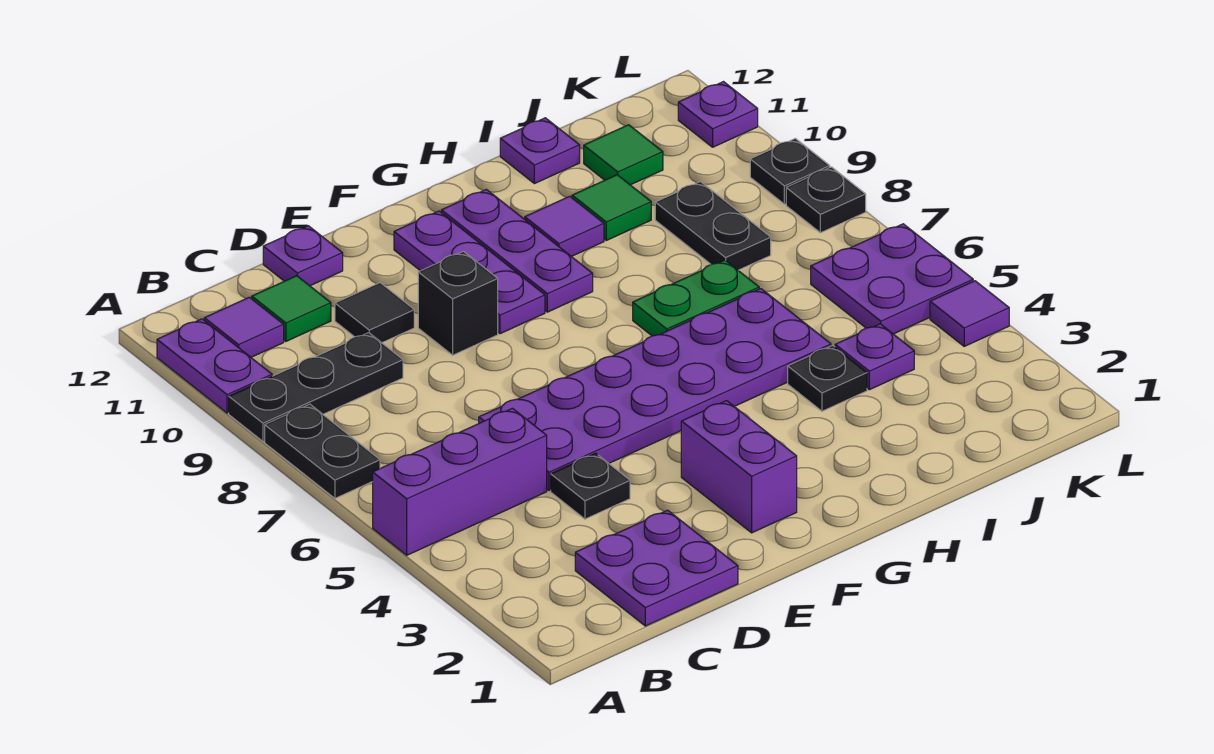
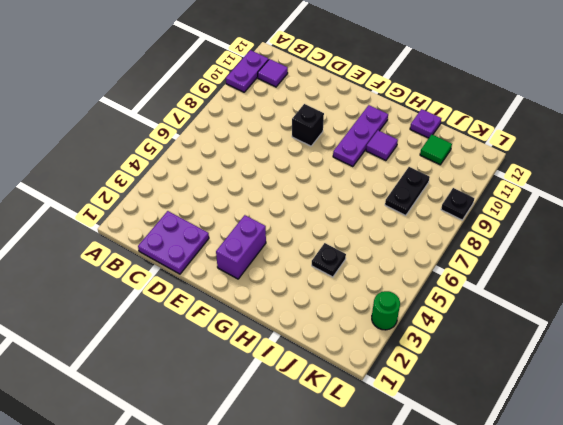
green round brick L3 level 1 -> none
none -> purple brick A5:C5 level 1
none -> black plate A7:A8 level 1
none -> black plate A9:C9 level 1

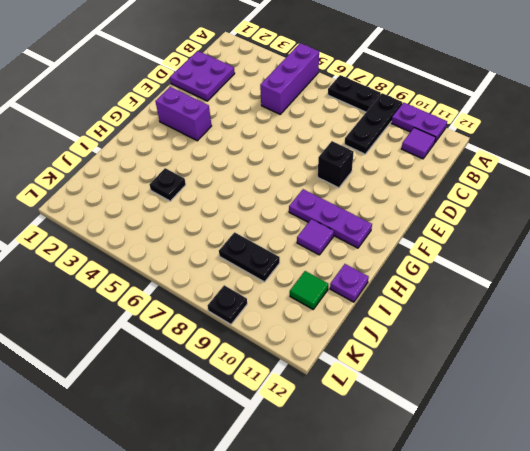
none -> green tile C11 level 1
none -> black plate D4 level 1
none -> purple plate D5:I6 level 1

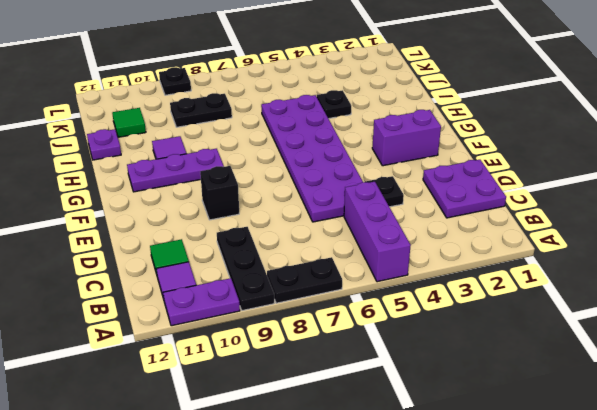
none -> black tile D10 level 1
none -> purple plate D12 level 1
none -> purple plate F9:F11 level 1

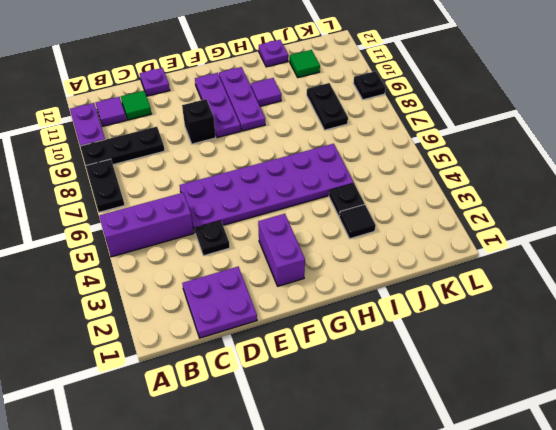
black tile I3 level 1 -> black tile D10 level 1
none -> green plate H7:I7 level 1
none -> green tile I10 level 1
none -> purple plate J4 level 1

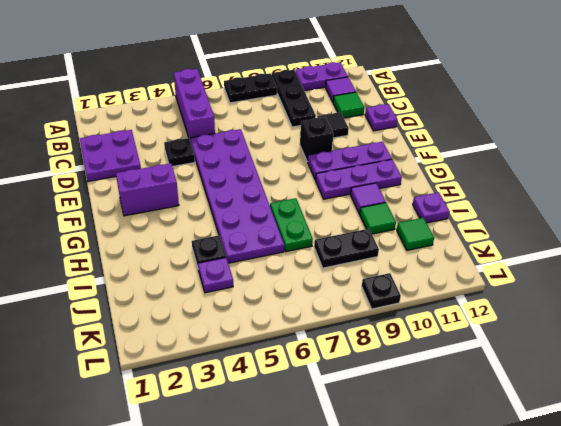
none -> purple plate K5:L6 level 1
none -> purple tile L4 level 1
none -> black plate L8 level 1

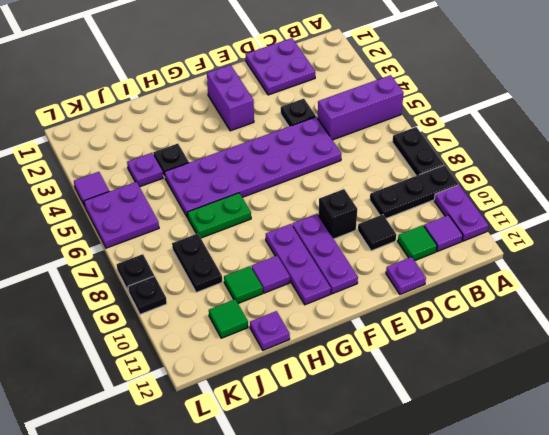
none -> purple plate L11 level 1

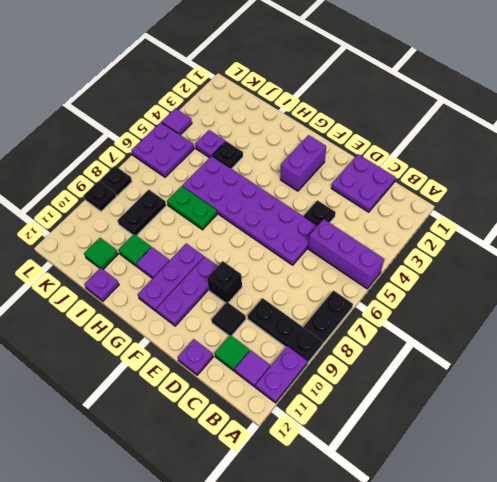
none -> purple plate L11 level 1

